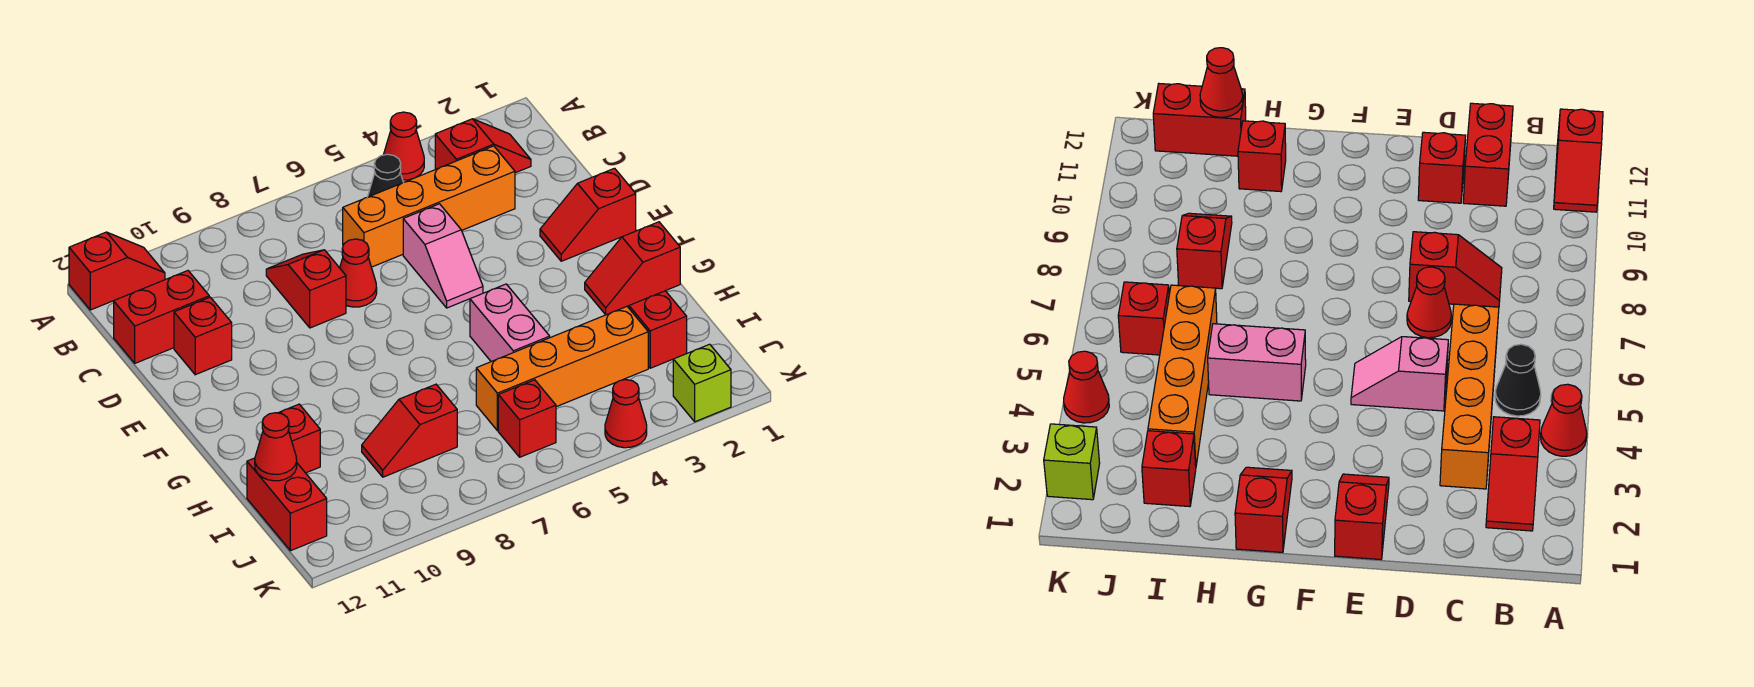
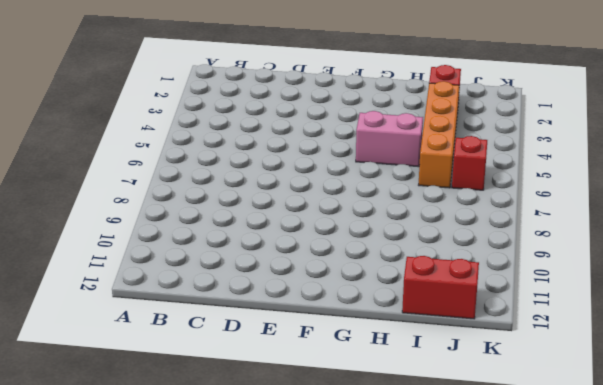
none -> red cone A4 level 1
none -> red slope A11:A12 level 1 top 12
none -> red slope B2:B3 level 1 top 3

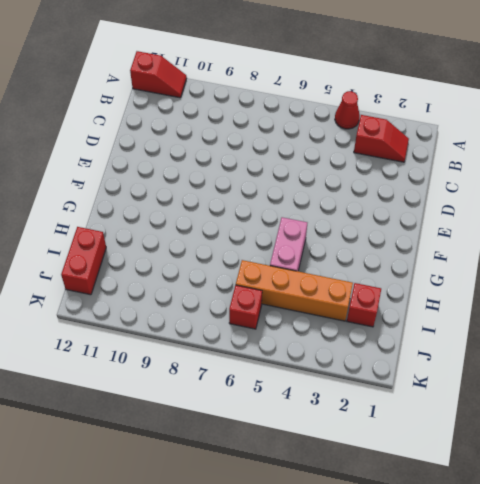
none -> black cone B5 level 1
none -> orange brick C3:C6 level 1
none -> red slope C8:D8 level 1 top D

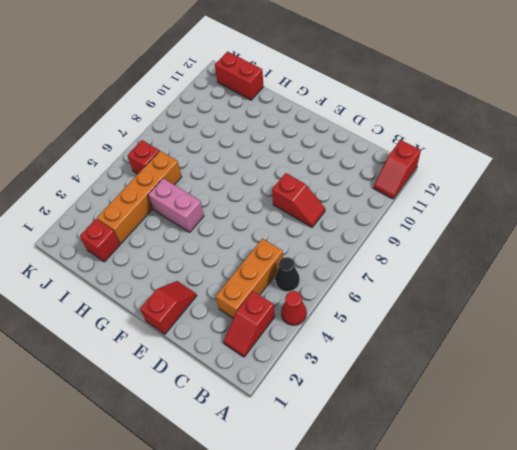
orange brick C3:C5 level 1 -> orange brick C3:C6 level 1
none -> red brick C11:C12 level 1
none -> pink slope D5:E5 level 1 top D
none -> red cone D7 level 1

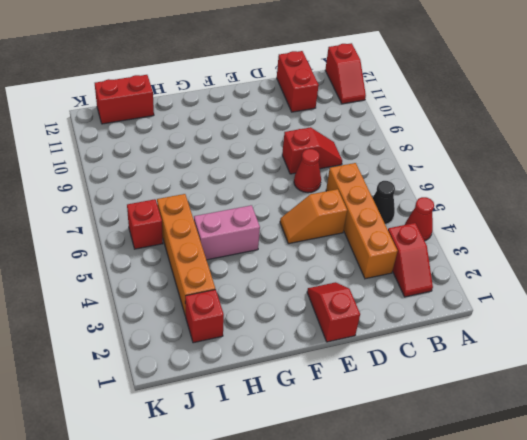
orange slope D5:E5 level 1 top D -> pink slope D5:E5 level 1 top D
none -> red brick D11 level 1
none -> red slope G1:G2 level 1 top 1
none -> red brick H11 level 1

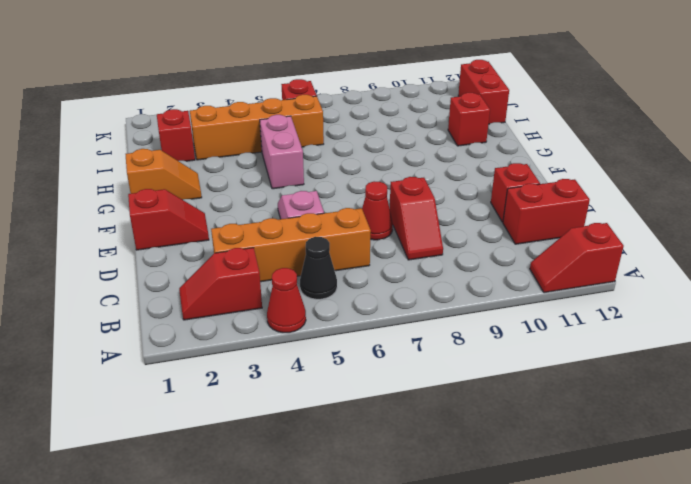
orange slope G1:G2 level 1 top 1 -> red slope G1:G2 level 1 top 1
none -> red slope I8:I9 level 1 top 8
none -> lime brick K2 level 1
none -> red cone K4 level 1

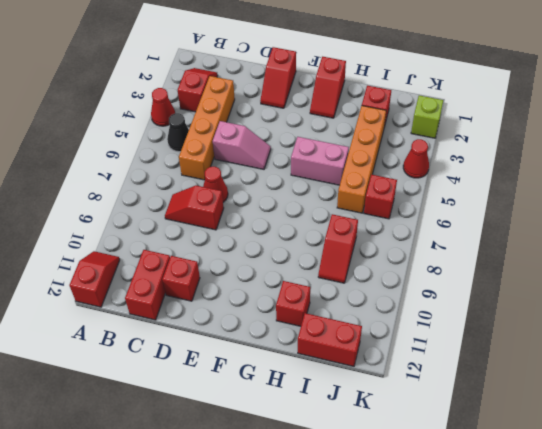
none -> red cone I12 level 2

